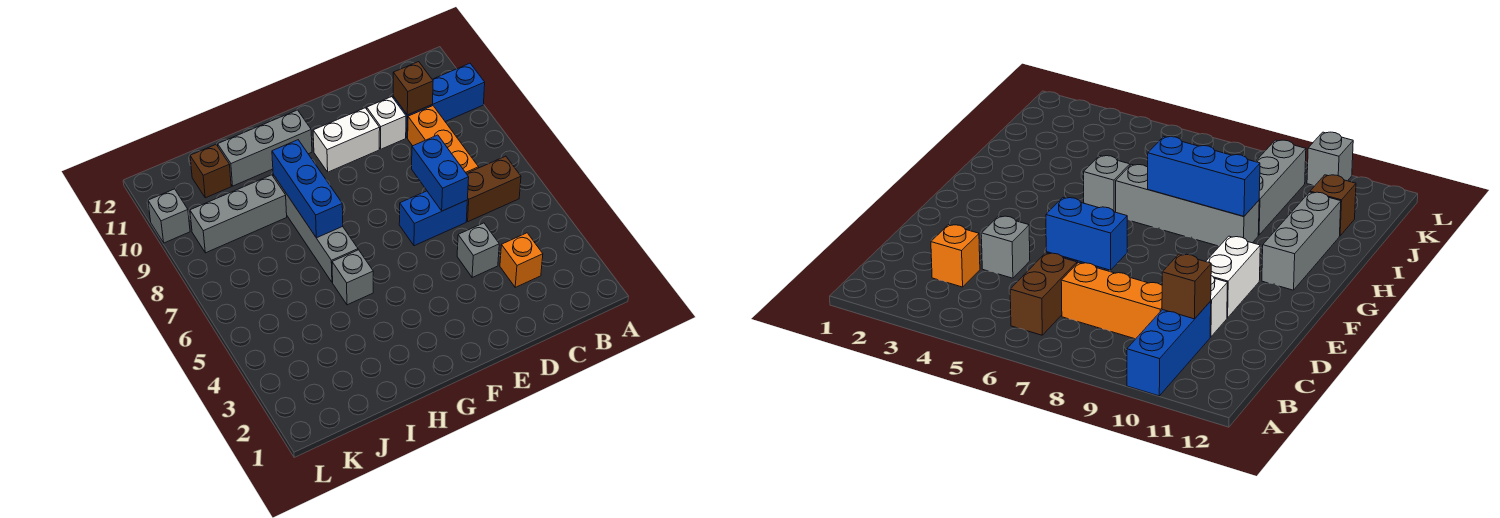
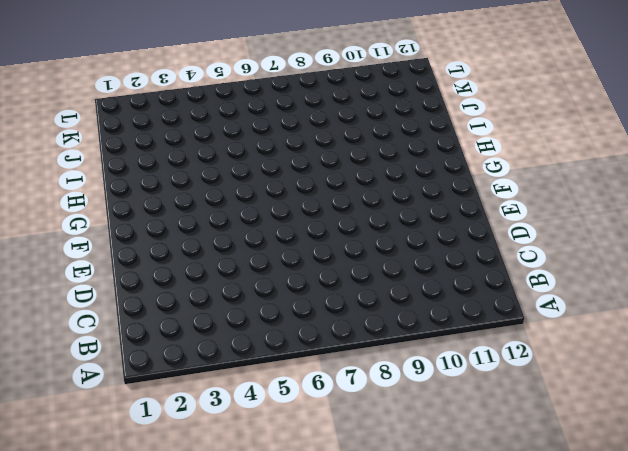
none -> blue brick A10:C10 level 1
none -> brown brick B6:C6 level 1
none -> orange brick C3 level 1

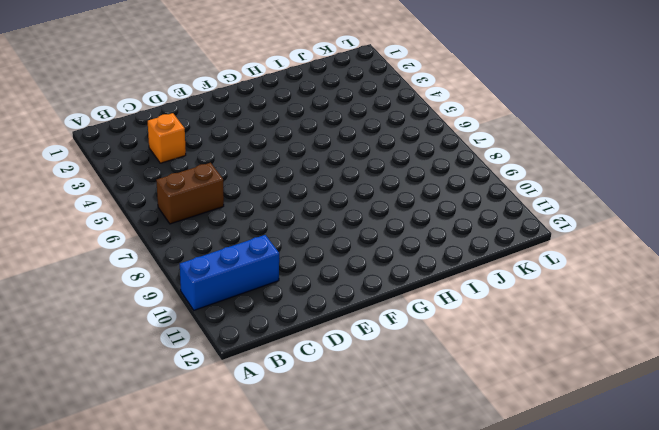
none -> orange brick C7:C9 level 1
none -> grey brick D4 level 1
none -> blue brick D6:E6 level 1

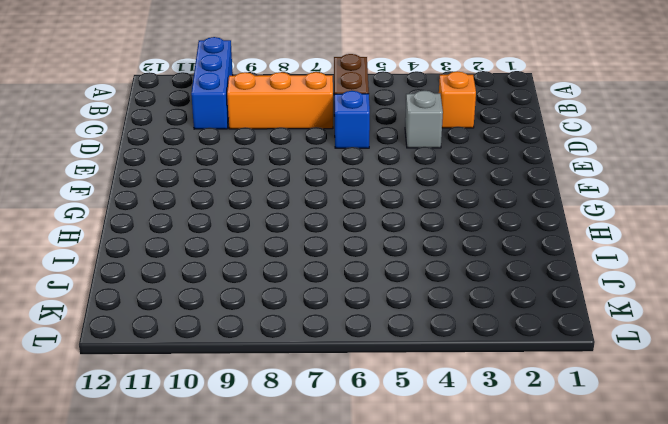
blue brick D6 level 1 -> blue brick D6:E6 level 1
none -> white brick D10 level 1
none -> white brick E10:F10 level 1
none -> grey brick G11:I11 level 1

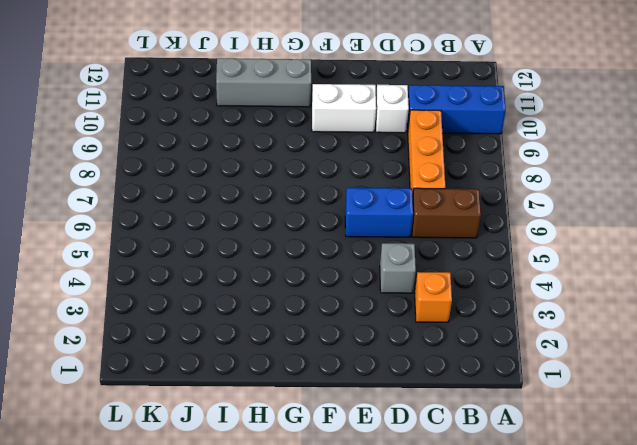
none -> grey brick H5 level 1
none -> grey brick H6:H9 level 1
none -> grey brick I9:K9 level 1

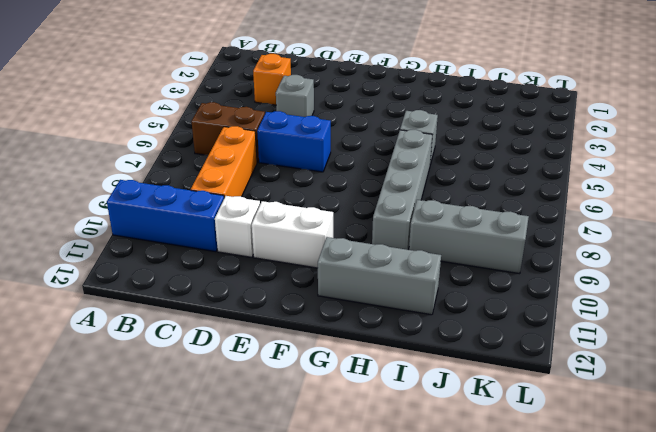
none -> brown brick J11 level 1
none -> grey brick L10 level 1
none -> brown brick C10 level 2

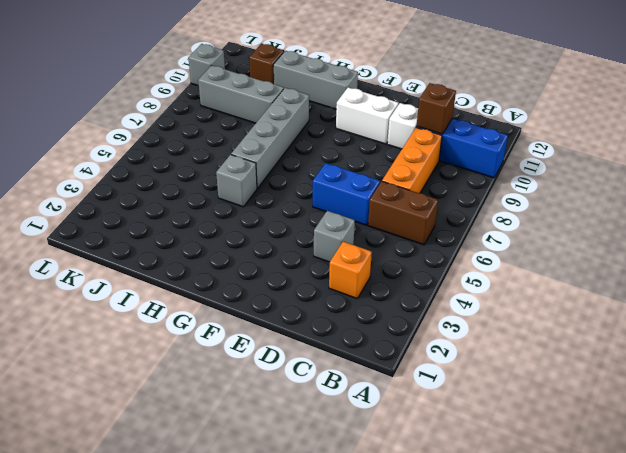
none -> blue brick D6:D7 level 2
none -> blue brick H7:H9 level 2

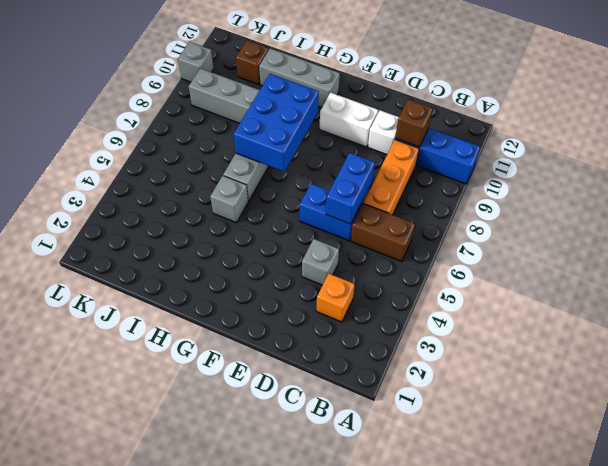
blue brick G7:H9 level 2 -> blue brick H7:H9 level 2

